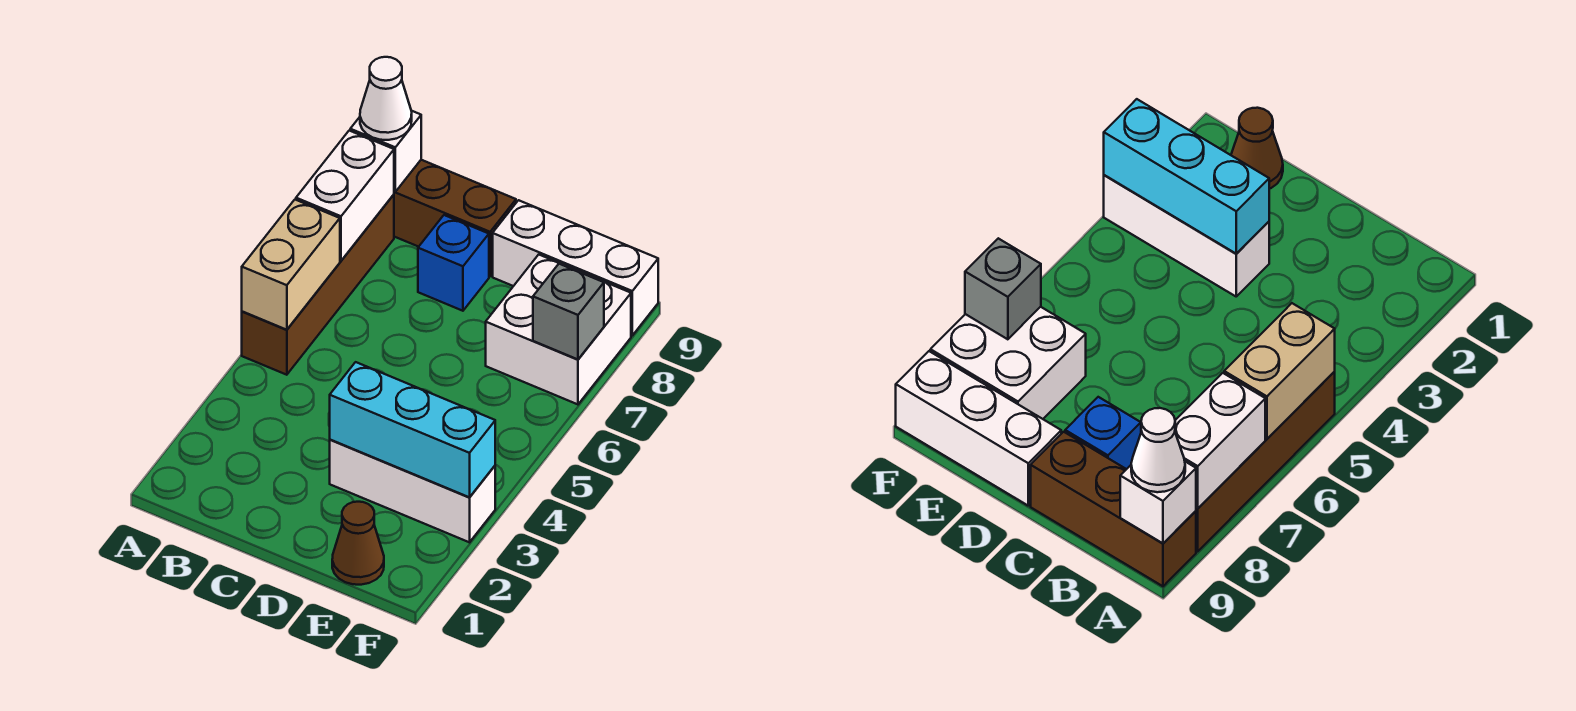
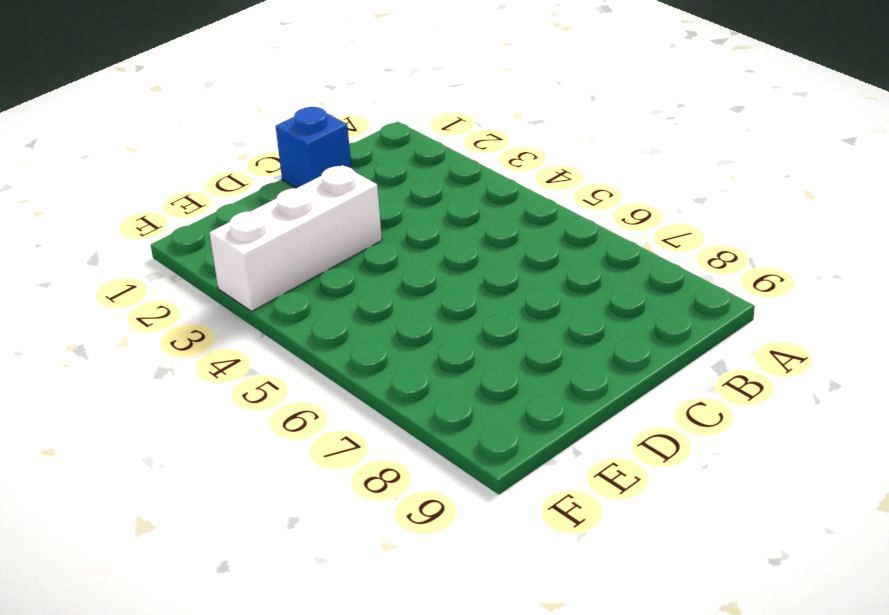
blue brick C1 level 1 -> blue brick C8 level 1
none -> brown brick A5:A8 level 1
none -> brown brick A9:C9 level 1
none -> white brick D9:F9 level 1

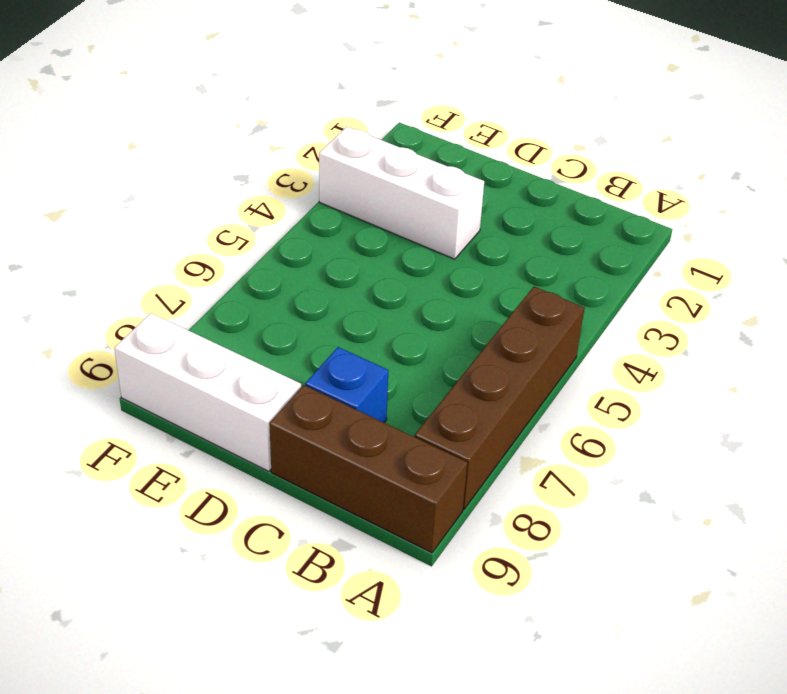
none -> brown cone E1 level 1
none -> white brick E7:F8 level 1
none -> tan brick A5:A6 level 2

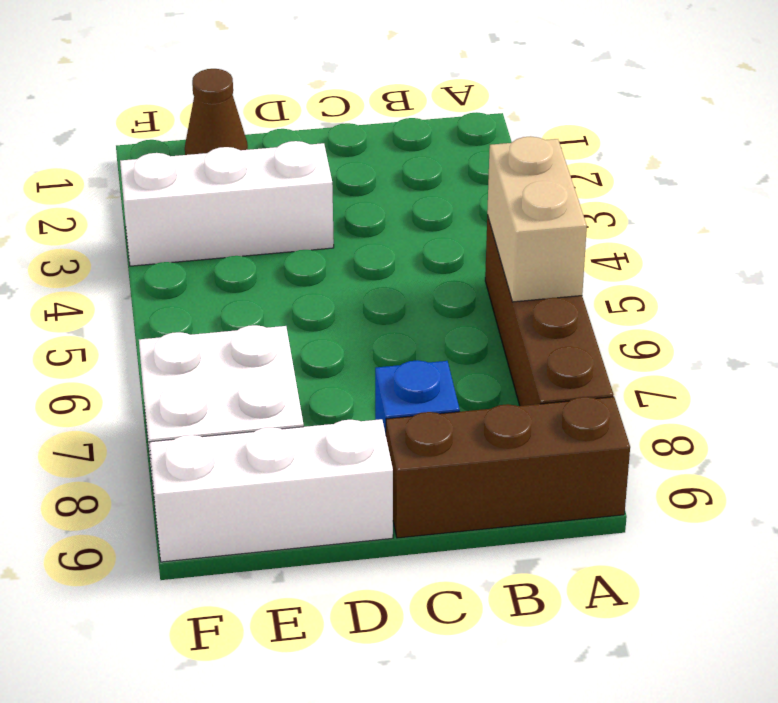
none -> white brick A7:A8 level 2
none -> white brick A9 level 2
none -> cyan brick D3:F3 level 2

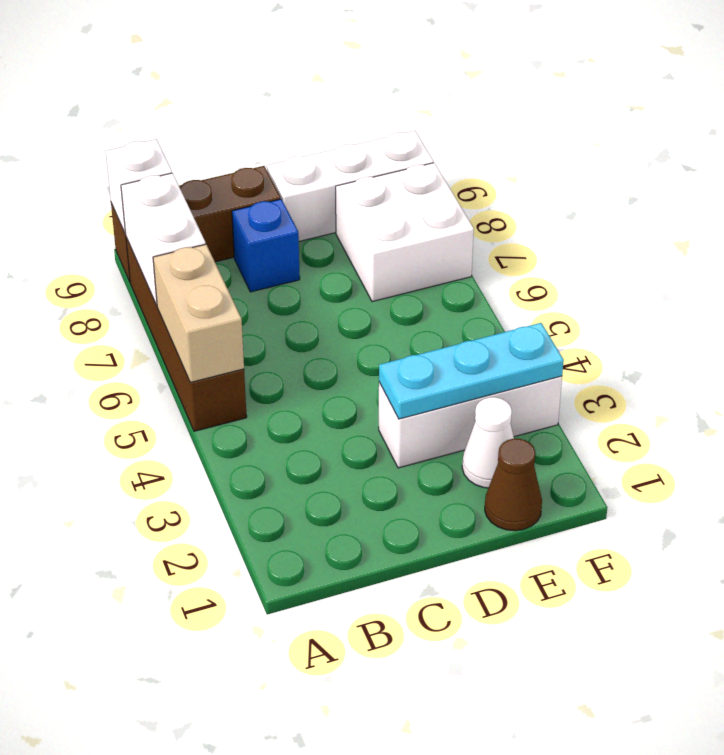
cyan plate D3:F3 level 2 -> cyan brick D3:F3 level 2
white cone E2 level 1 -> white cone A9 level 3
none -> grey brick F7 level 2

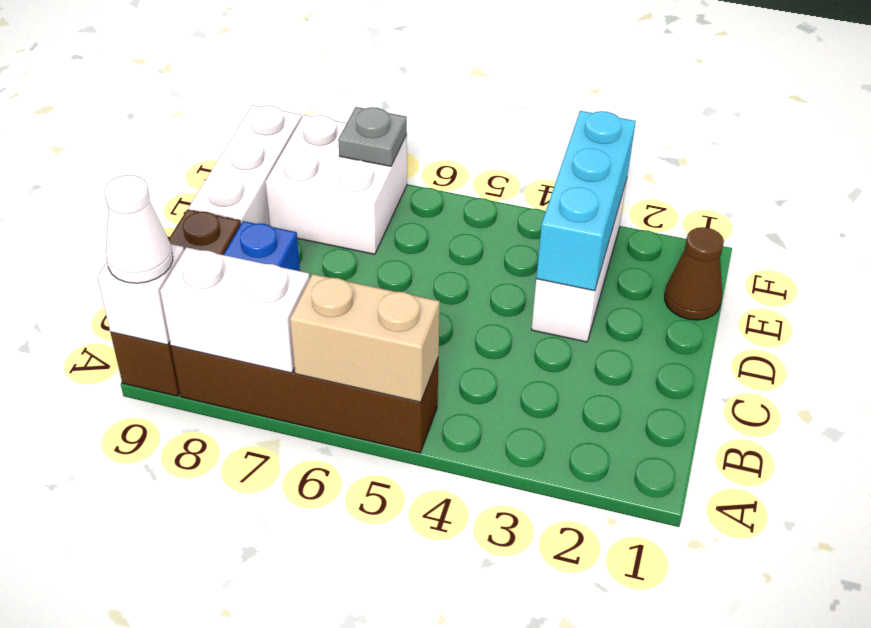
grey plate F7 level 2 -> grey brick F7 level 2

